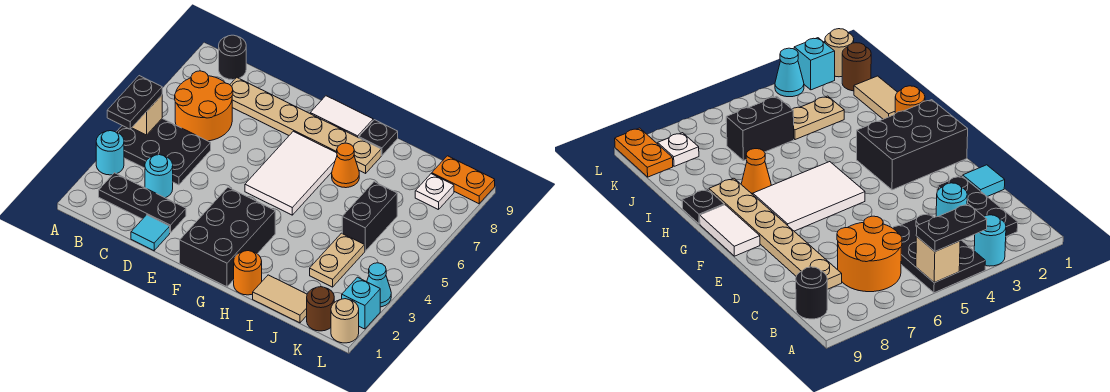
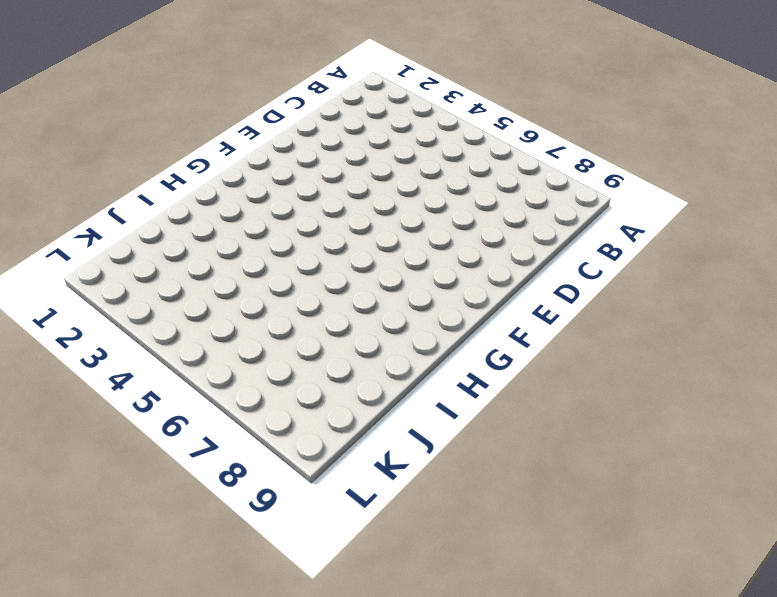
none -> cyan round brick A3 level 1
none -> black plate A4:C5 level 1
none -> black plate B2:D2 level 1

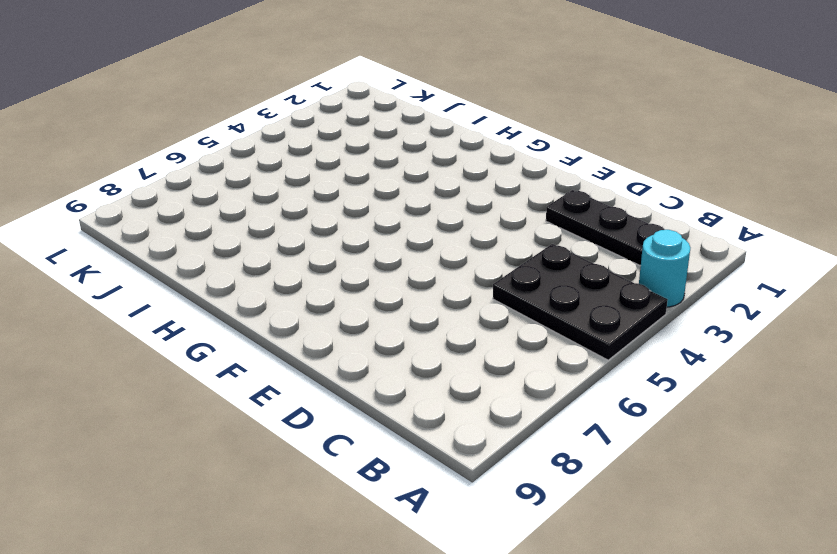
none -> orange round brick B6:C7 level 1
none -> black round brick B9 level 1
none -> cyan round brick C3 level 1

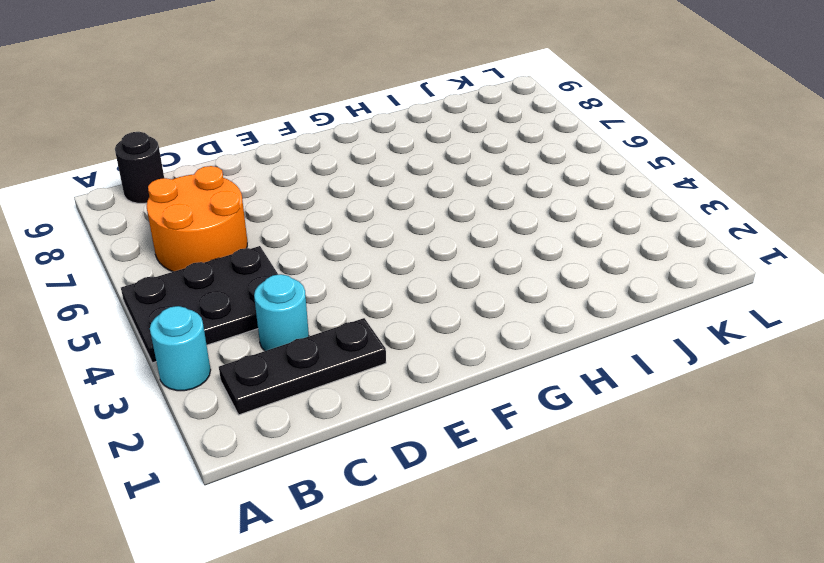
none -> tan plate C8:H8 level 1
none -> cyan tile D1 level 1
none -> black brick F1:G3 level 1

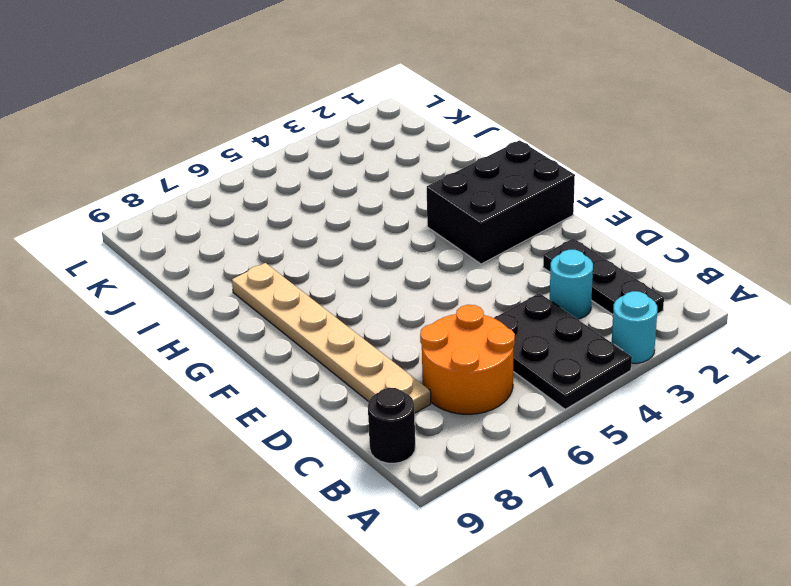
none -> cyan tile D1 level 1
none -> white tile F5:G7 level 1
none -> white tile F9:G9 level 1

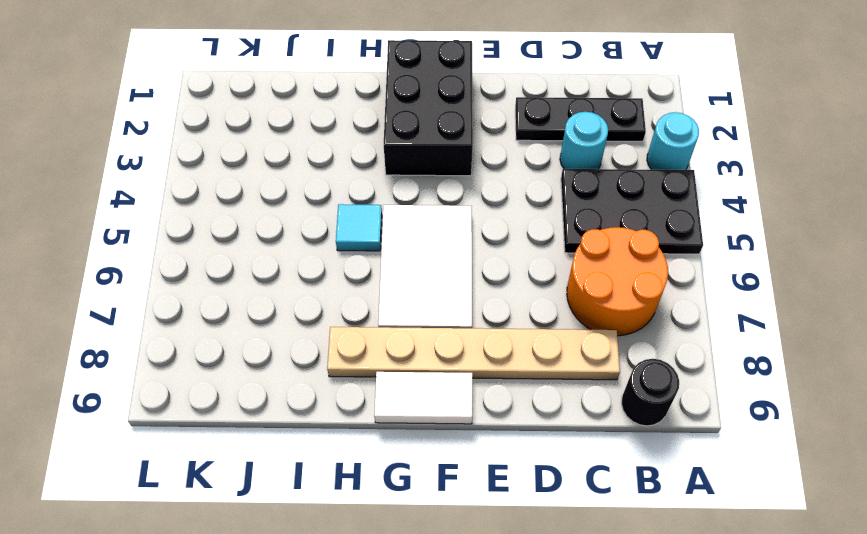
cyan tile H5 level 1 -> cyan tile D1 level 1
none -> orange round brick H1 level 1
none -> orange cone H7 level 1
none -> black plate H9 level 1

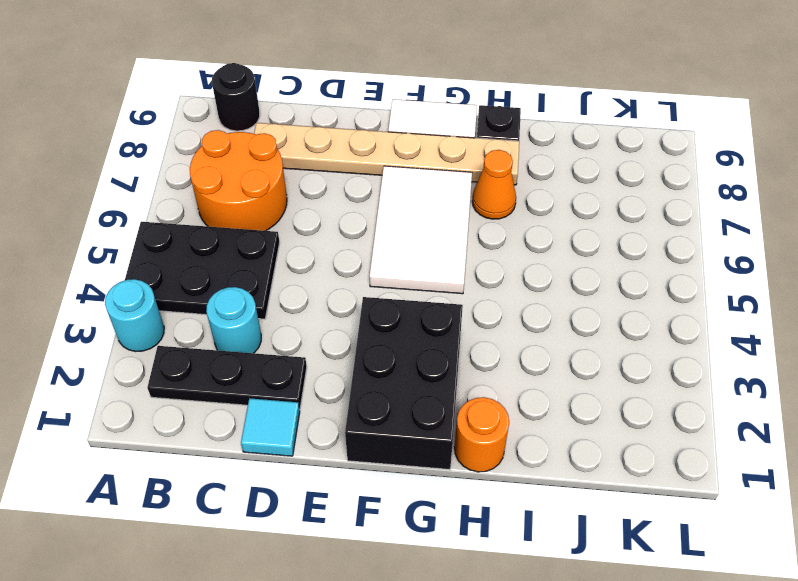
none -> tan tile I1:J1 level 1
none -> tan plate J3:J4 level 1
none -> black brick J5:J6 level 1

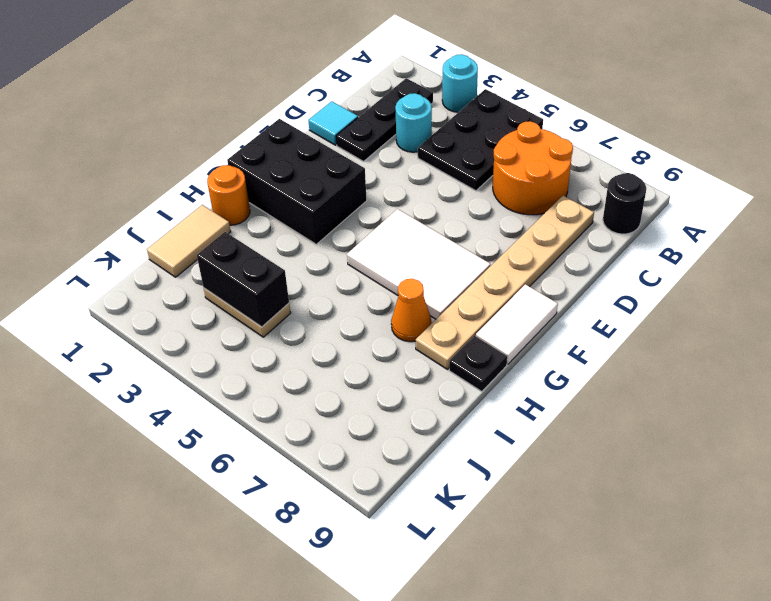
black brick J3:J4 level 2 -> black brick J5:J6 level 1
none -> brown round brick K1 level 1
none -> white plate K8 level 1
none -> orange plate K9:L9 level 1

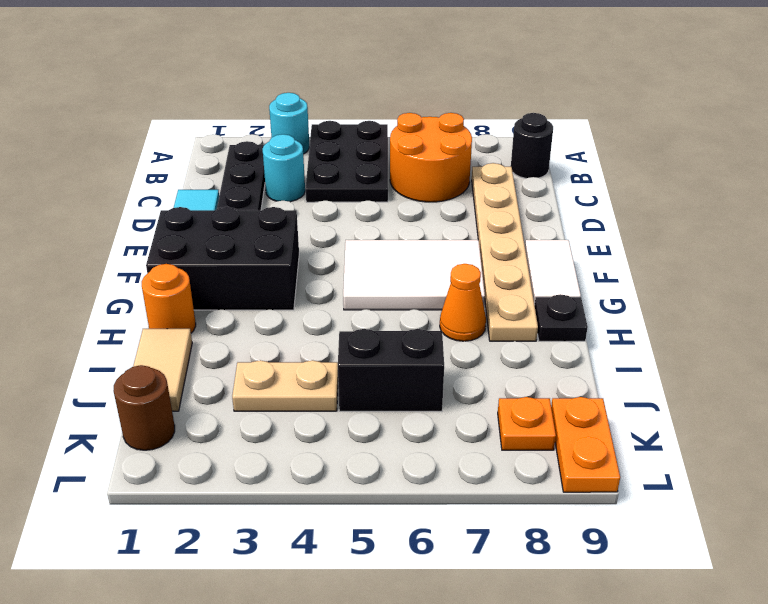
orange plate K8 level 1 -> white plate K8 level 1
none -> tan round brick L1 level 1
none -> cyan brick L2 level 1
none -> cyan cone L3 level 1

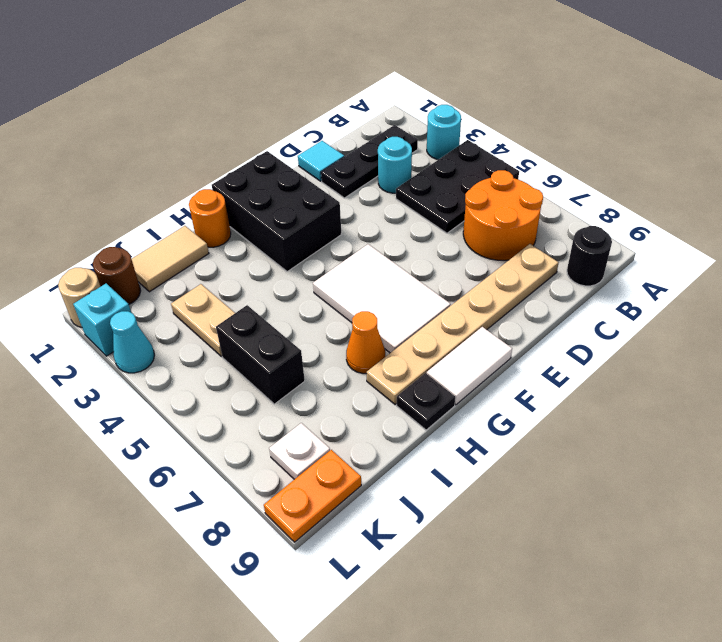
none -> tan brick A5 level 2
none -> black plate A4:A5 level 3

